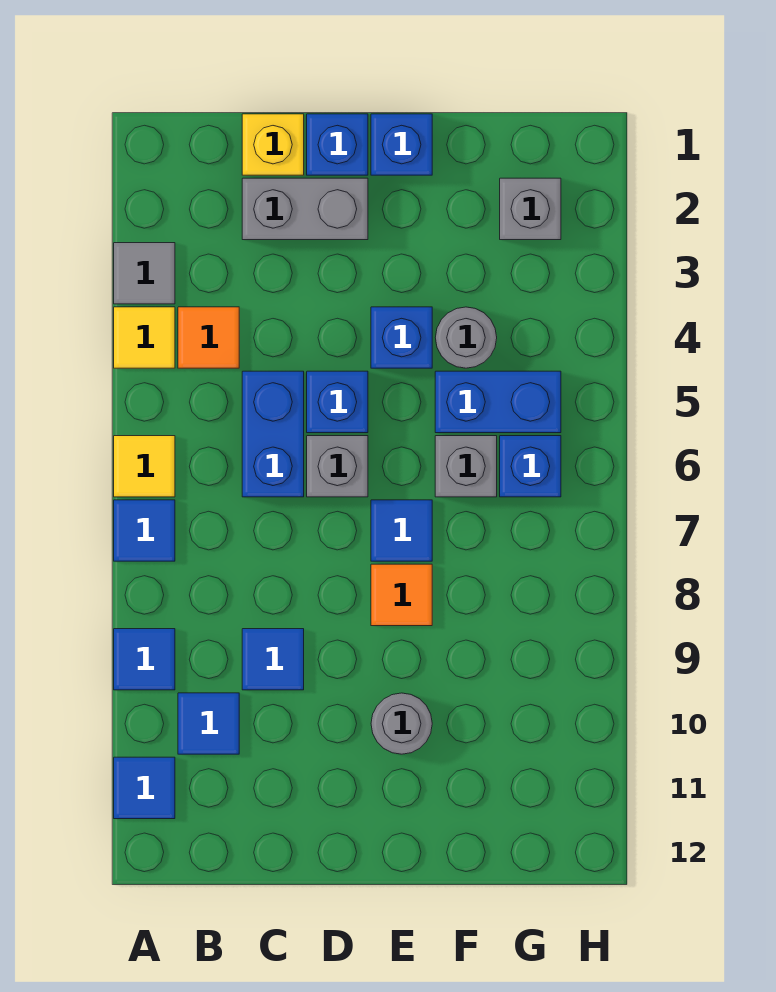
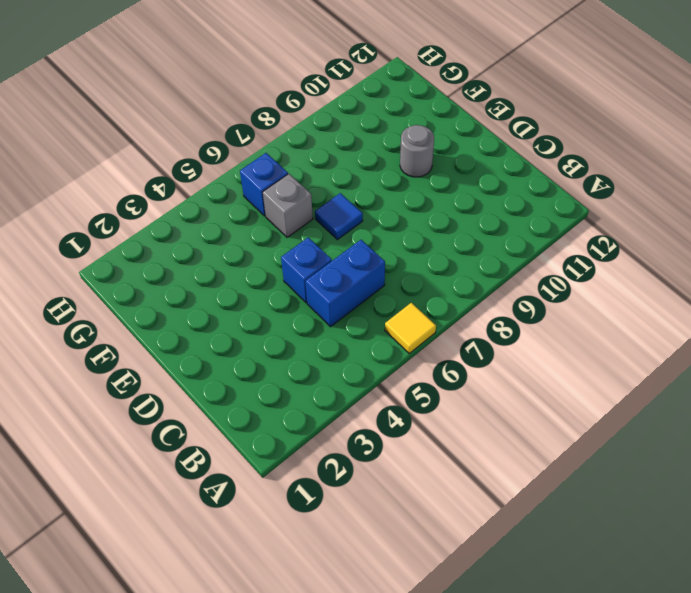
none -> grey tile A3 level 1
none -> yellow tile A4 level 1
none -> blue tile A7 level 1

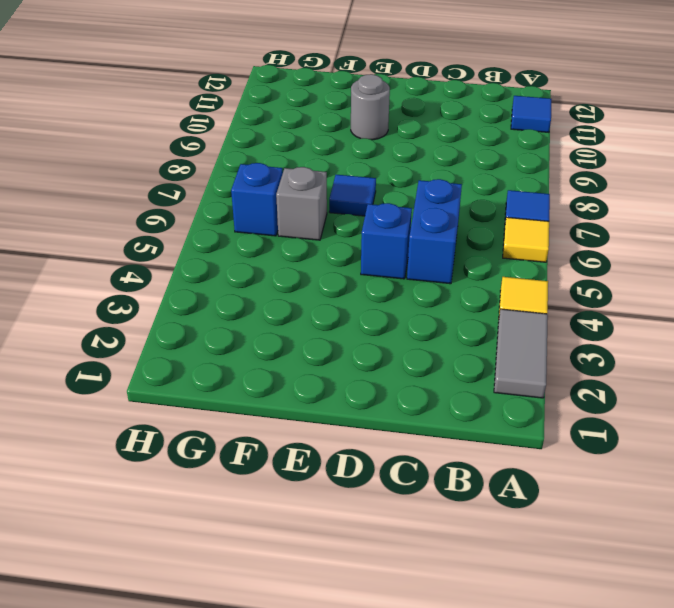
grey tile A2:A3 level 1 -> grey tile A3 level 1
none -> blue tile A9 level 1
none -> orange tile B4 level 1
none -> blue tile B10 level 1

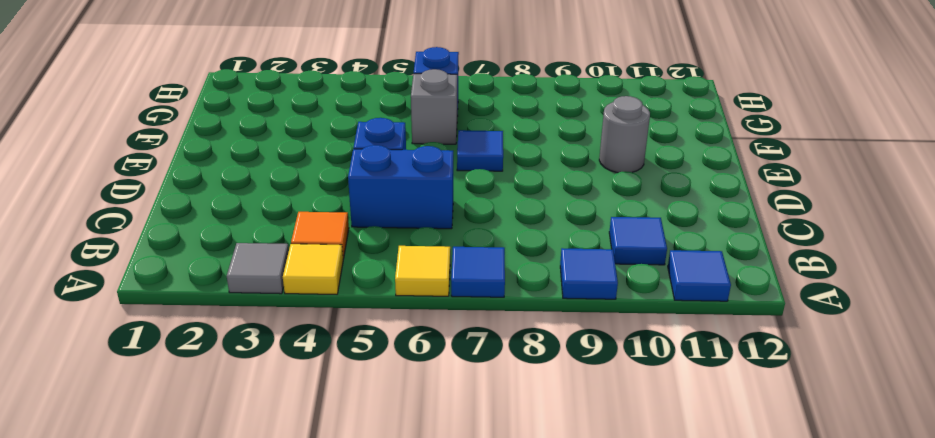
none -> yellow brick C1 level 1
none -> grey brick C2:D2 level 1
none -> blue tile C9 level 1

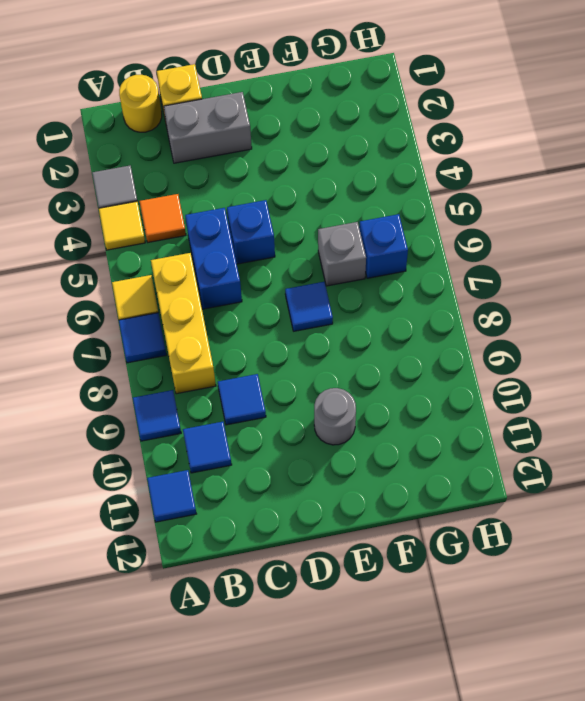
yellow round brick B1 level 1 -> none
yellow brick B6:B8 level 1 -> none
none -> blue brick D1 level 1
none -> grey brick D6 level 1
none -> blue brick E1 level 1

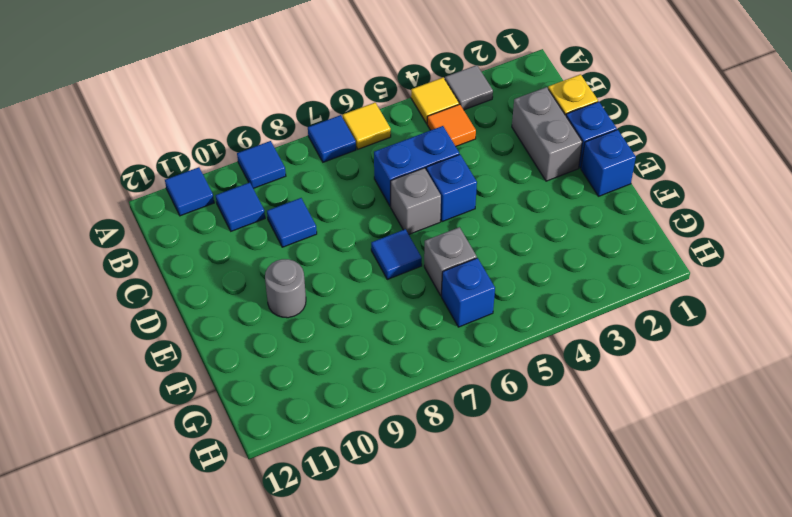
none -> blue brick E4 level 1
none -> orange tile E8 level 1
none -> grey round brick F4 level 1

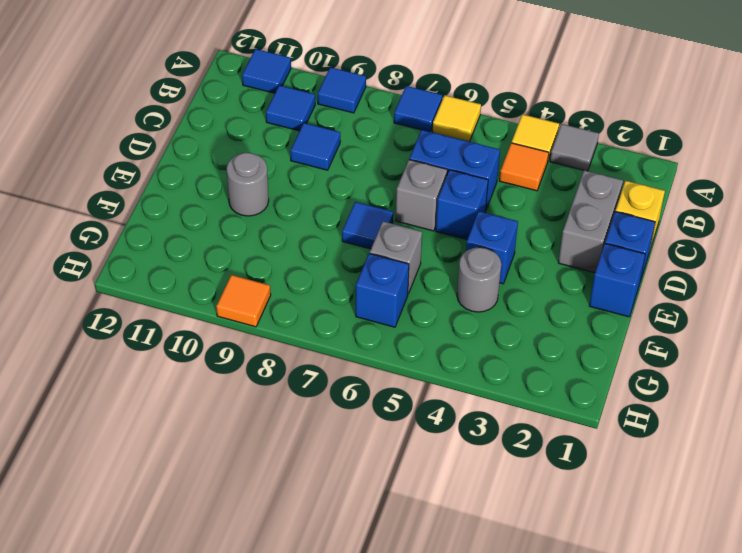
orange tile H9 level 1 -> orange tile E8 level 1
none -> blue brick F5:G5 level 1
none -> grey brick G2 level 1

